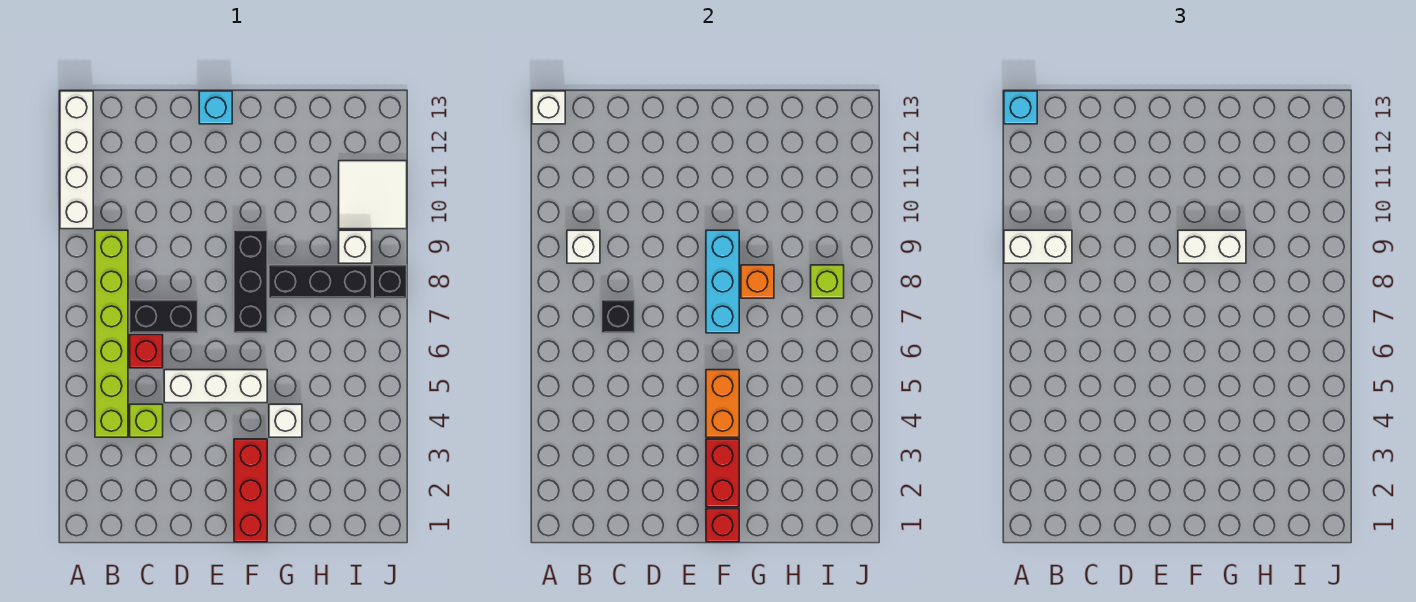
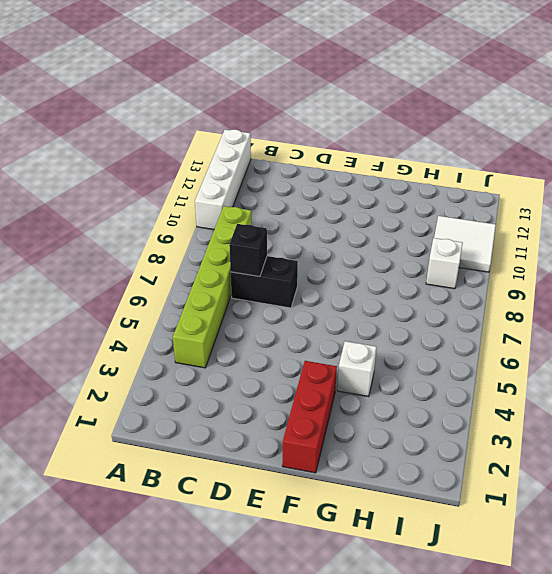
none -> lime brick C4 level 1
none -> red brick C6 level 1
none -> white brick D5:F5 level 1

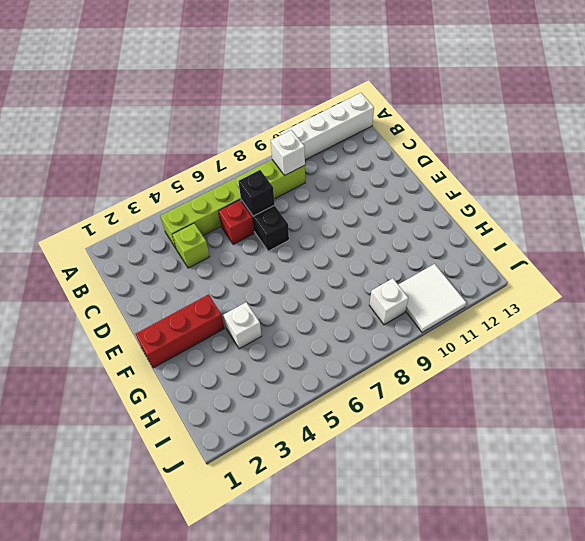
none -> white brick D5:F5 level 1
none -> cyan brick E13 level 1
none -> black brick F7:F9 level 1

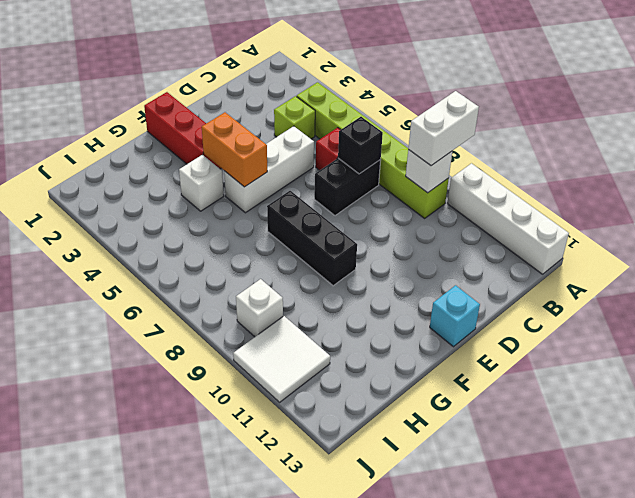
none -> black brick G8:I8 level 1
none -> black brick J8 level 1
none -> white brick A13 level 2

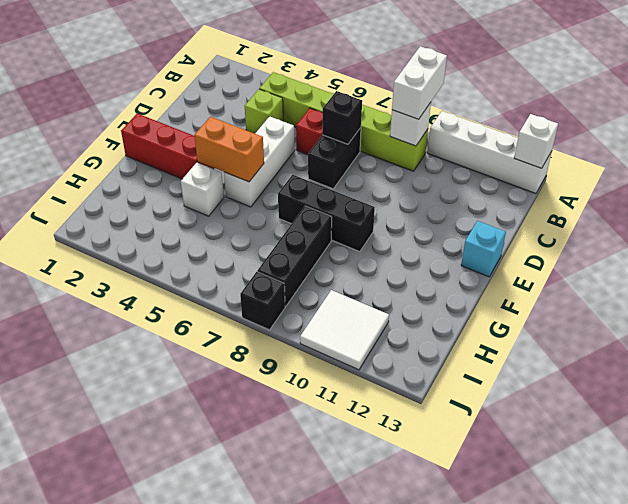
none -> white brick I9 level 1
none -> red brick F1 level 2
none -> red brick F2:F3 level 2

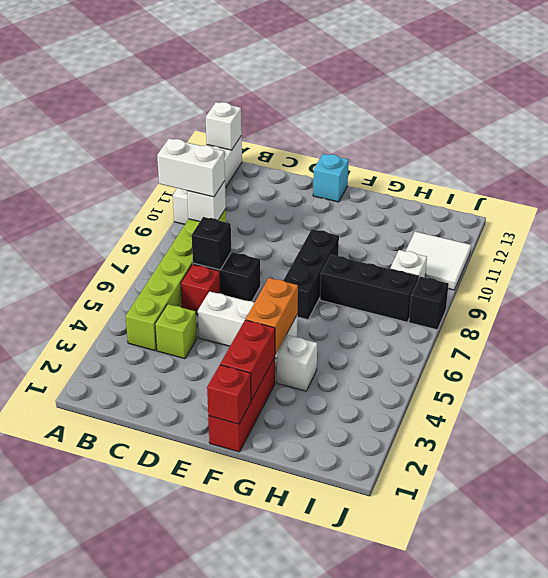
none -> cyan brick F7:F9 level 2
none -> orange brick G8 level 2
none -> lime brick I8 level 2

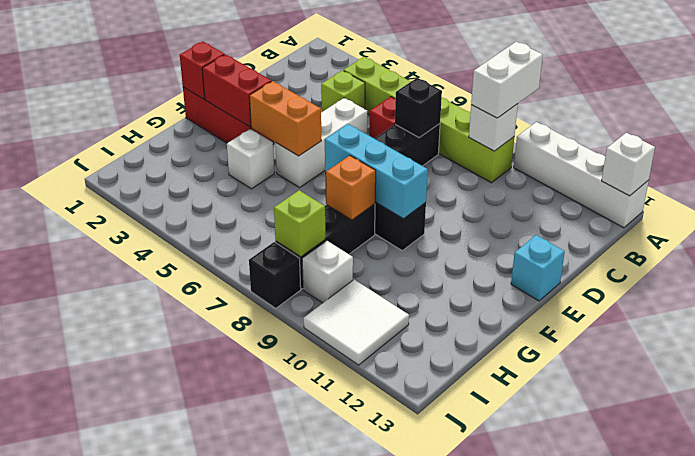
none -> cyan brick A13 level 3
none -> white brick F9:G9 level 3

